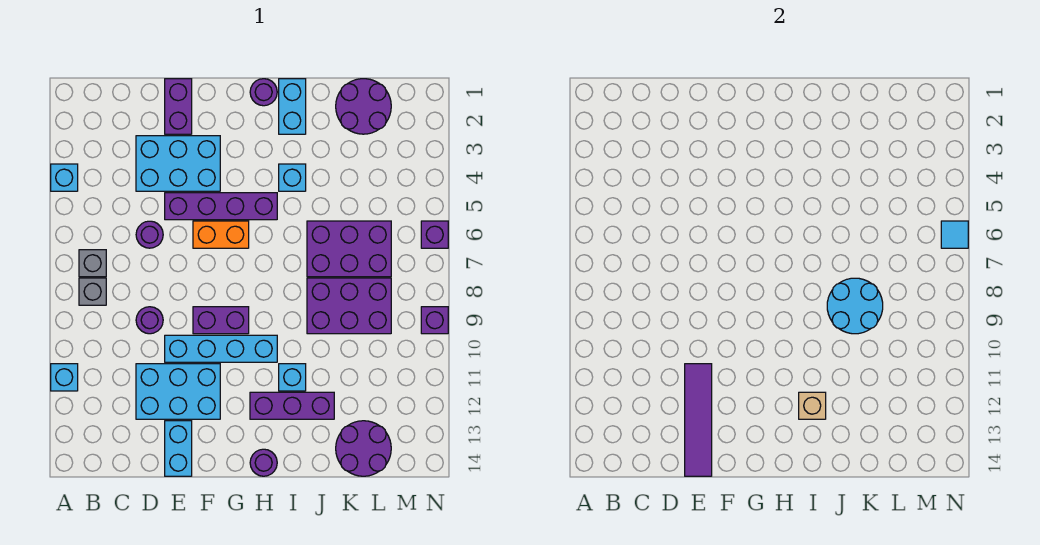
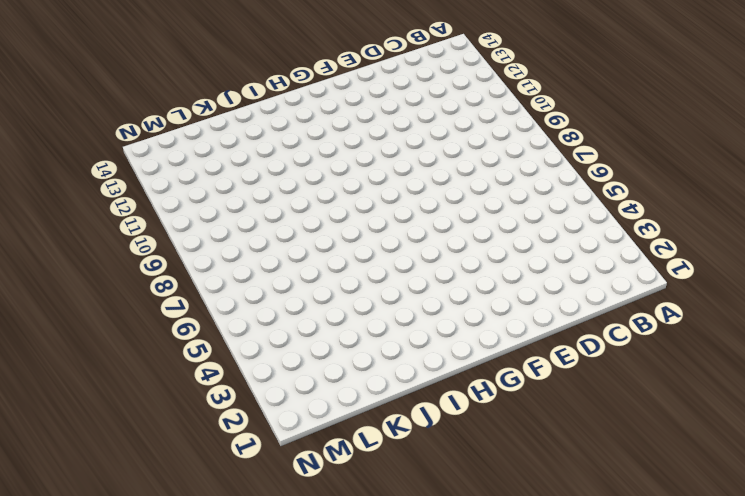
none -> cyan brick A4 level 1
none -> cyan brick A11 level 1
none -> grey brick B7 level 1
none -> grey brick B8 level 1

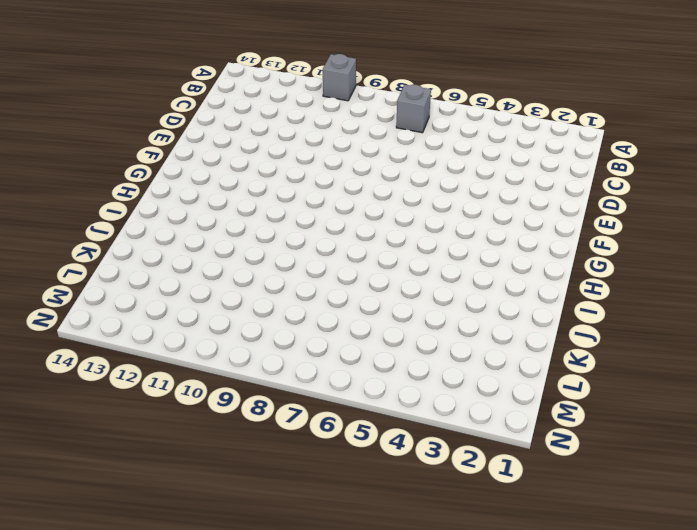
grey brick A10 level 1 -> grey brick B8 level 1
none -> cyan brick A4 level 1
none -> cyan brick A11 level 1
none -> cyan brick D3:F4 level 1
none -> purple round brick D6 level 1

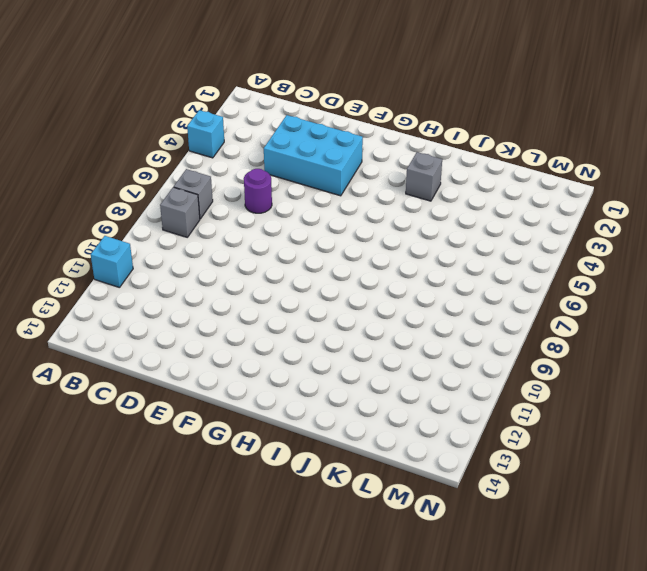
grey brick I3 level 1 -> none
none -> purple round brick D9 level 1
none -> cyan brick D11:F12 level 1
none -> purple brick E1:E2 level 1
none -> purple brick E5:H5 level 1

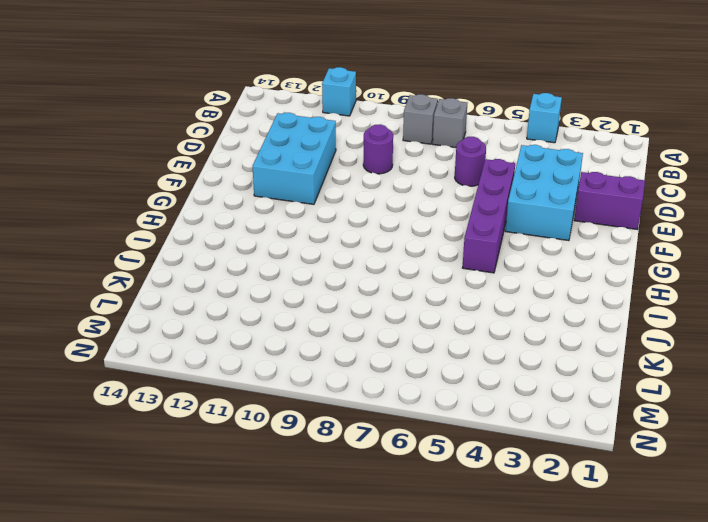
none -> cyan brick E10:H10 level 1
none -> cyan brick E13:E14 level 1
none -> orange brick F6:G6 level 1
none -> purple brick F9:G9 level 1

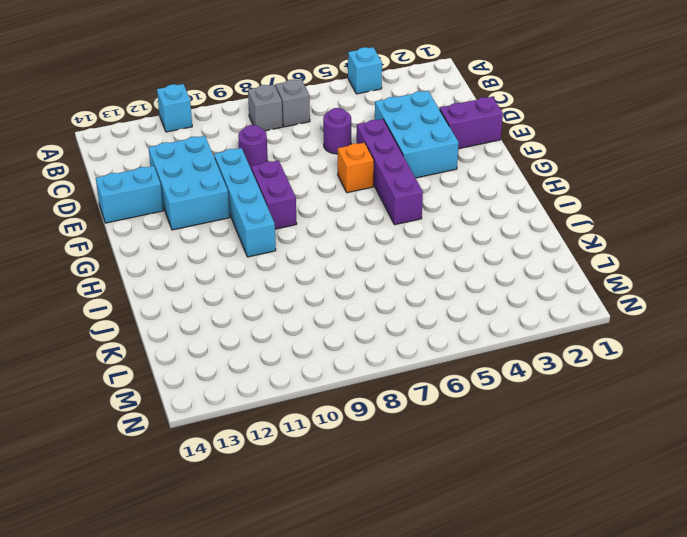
orange brick F6 level 1 -> orange brick F6:G6 level 1
none -> purple round brick H1 level 1
none -> purple brick H12:J12 level 1
none -> purple round brick H14 level 1
none -> cyan brick I1:I2 level 1

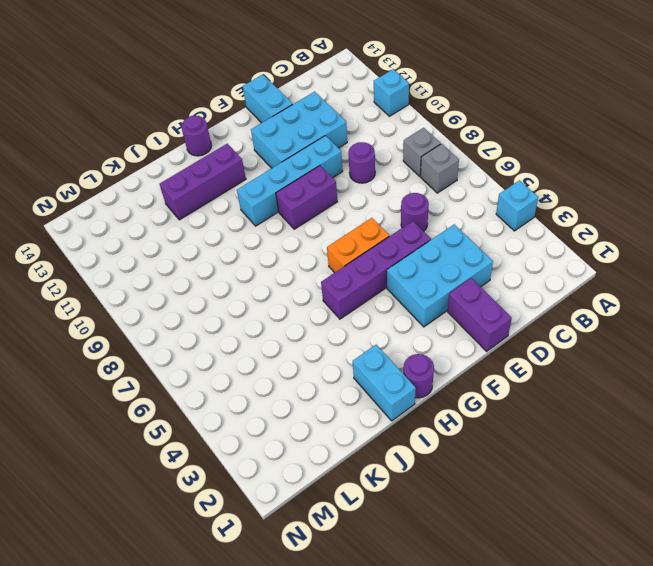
none -> cyan brick I4 level 1
none -> cyan brick I11 level 1
none -> purple brick J6:L7 level 1
none -> purple brick J8:L9 level 1

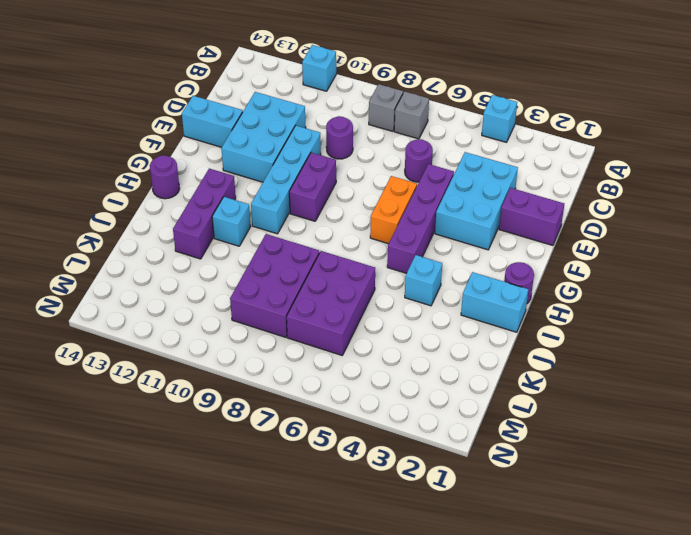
none -> purple round brick K1:L2 level 1
none -> purple round brick K13:L14 level 1
none -> purple brick N6 level 1
none -> purple brick N9 level 1

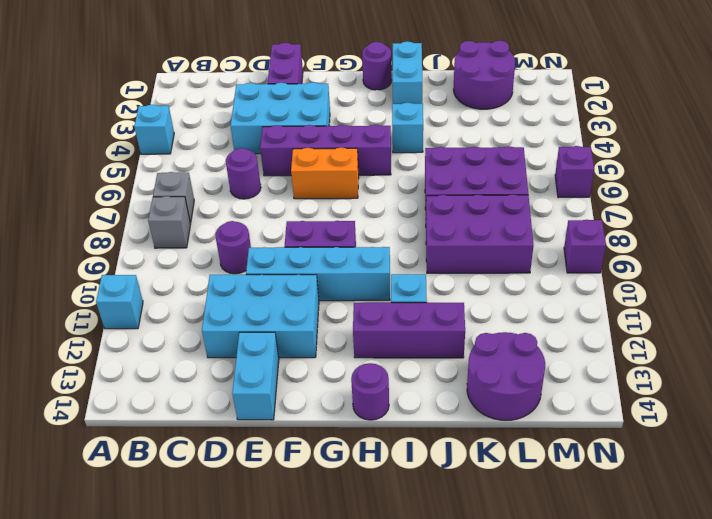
none -> purple tile E11:E14 level 2
none -> tan brick I12 level 2
none -> cyan round brick J8:K9 level 2
none -> cyan tile N6 level 2

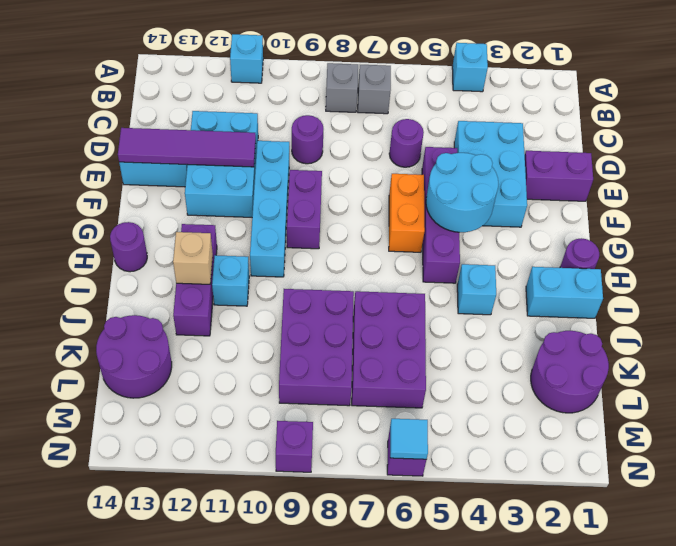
cyan round brick F4:G5 level 2 -> cyan round brick J8:K9 level 2

